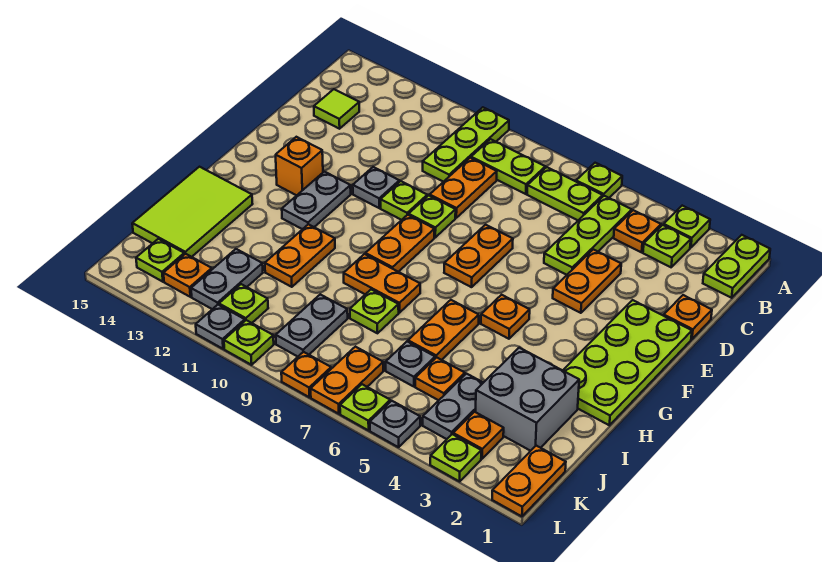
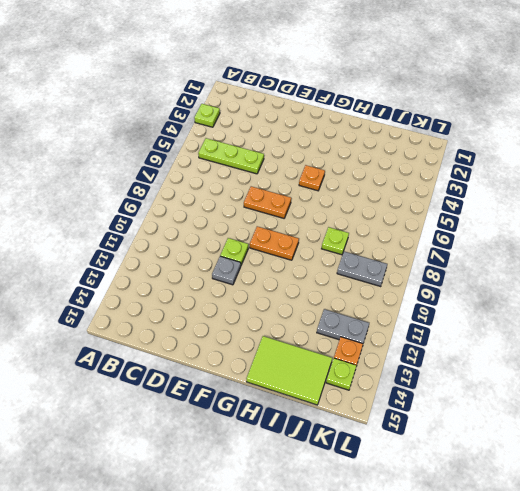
none -> lime plate A1:B1 level 1
none -> lime plate A6 level 1
none -> lime plate A10:C10 level 1
none -> lime plate B3 level 1

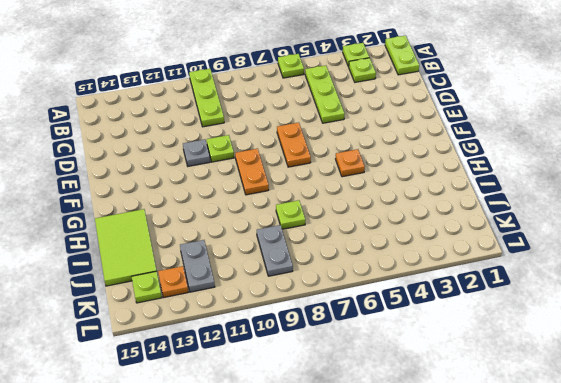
none -> orange plate B4 level 1
none -> lime plate B6:B7 level 1
none -> lime plate B8:B9 level 1
none -> orange plate C9:D9 level 1

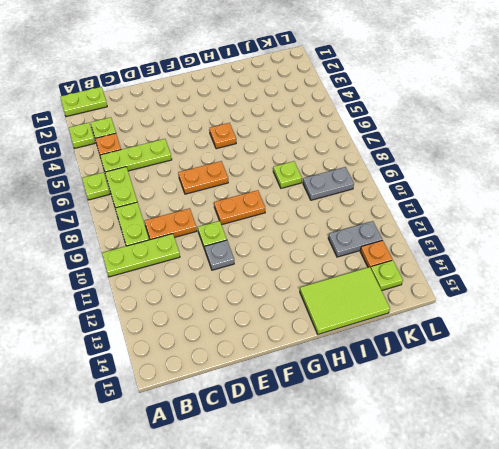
none -> lime tile C14 level 1
none -> orange plate D1 level 1
none -> orange plate D4:E4 level 1
none -> lime plate E1:H2 level 1

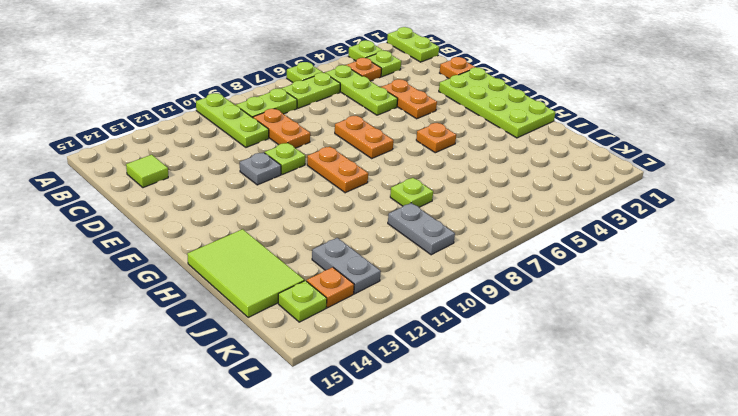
none -> lime plate E9 level 1
none -> grey plate F12:G12 level 1
none -> orange brick F13 level 1
none -> orange plate H6:I6 level 1

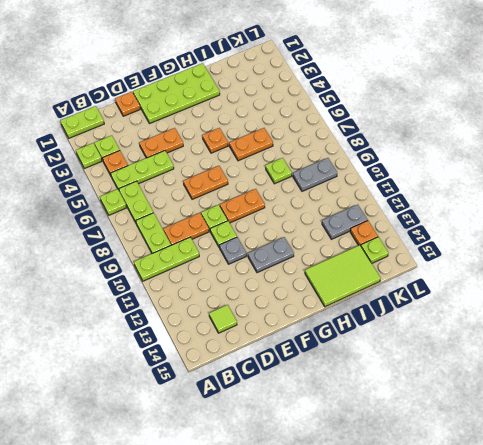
none -> orange brick F13 level 1
none -> orange plate H8:H9 level 1
none -> orange plate H11:I11 level 1
none -> grey brick I2:J3 level 1

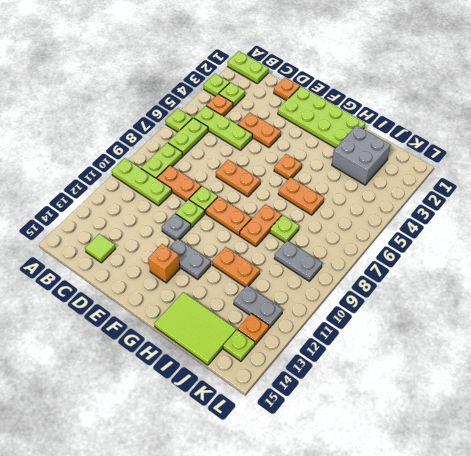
none -> grey plate J4:K4 level 1
none -> orange plate J5 level 1
none -> grey plate J6 level 1
none -> orange plate K1:L1 level 1

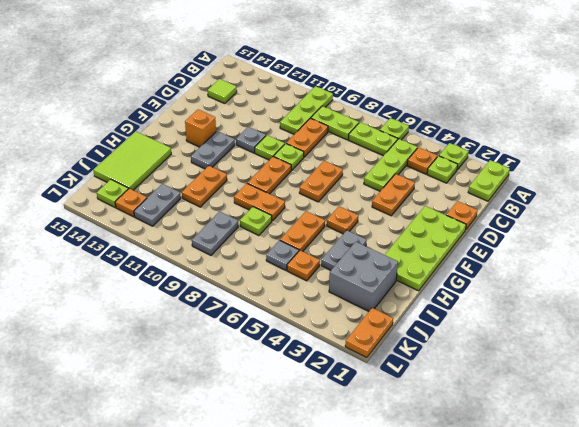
grey plate H4:I4 level 1 -> grey plate J4:K4 level 1
none -> orange plate K3 level 1
none -> orange plate K7:L7 level 1
none -> lime plate K11 level 1
none -> lime plate L3 level 1

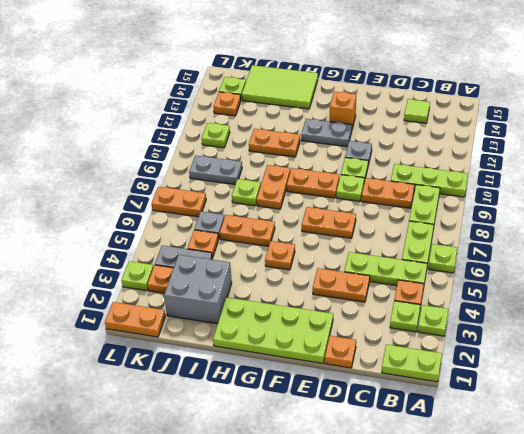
none -> grey plate J12:K12 level 1
none -> grey plate L5 level 1
none -> lime plate L6 level 1
none -> orange plate L8 level 1

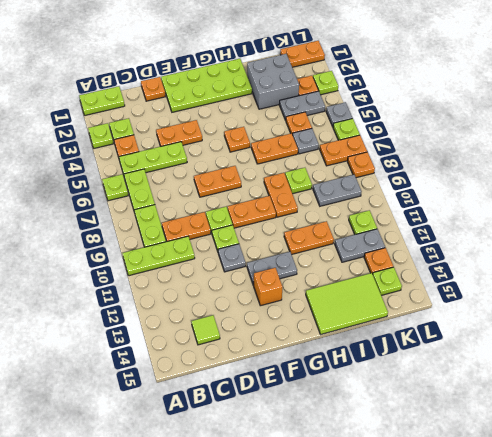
none -> lime plate L10 level 1
none -> grey plate L11 level 1

